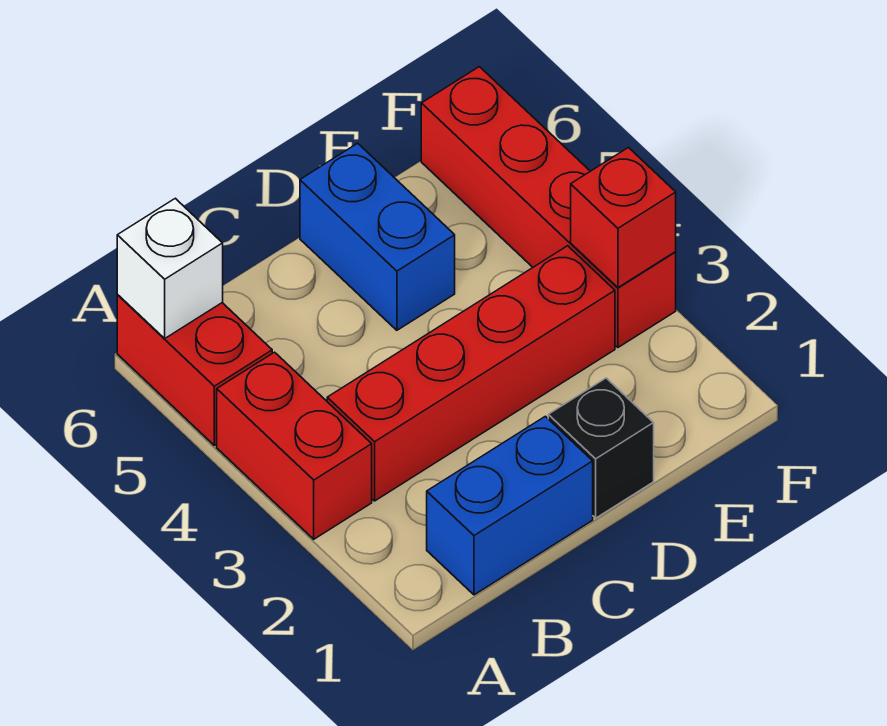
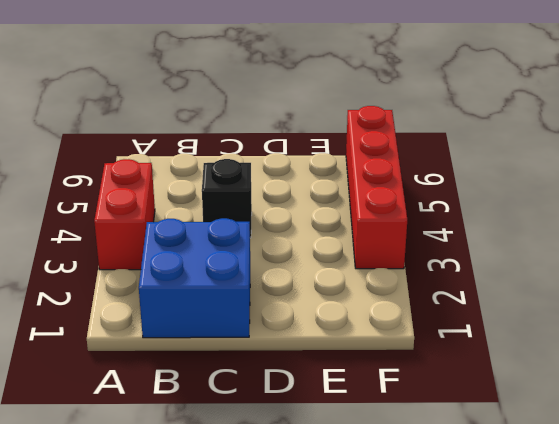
blue brick B1:C2 level 1 -> blue brick B1:C1 level 1
black brick C4 level 1 -> black brick D1 level 1
none -> red brick A5:A6 level 1
none -> red brick B3:E3 level 1

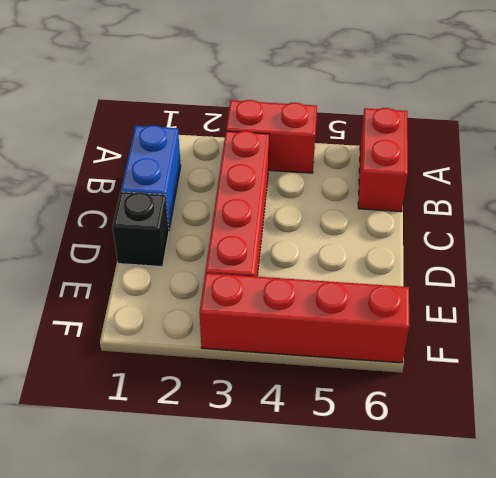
red brick A6:B6 level 1 -> red brick A5:A6 level 1
none -> blue brick D5:D6 level 1
none -> white brick A6 level 2

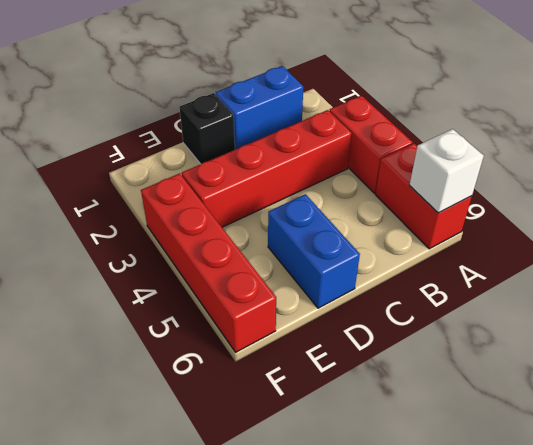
none -> red brick F3 level 2

